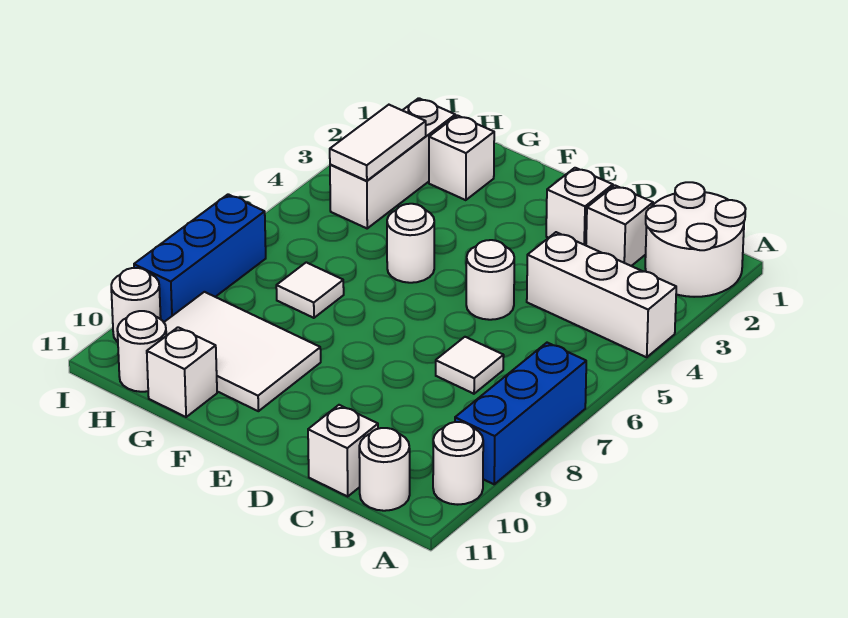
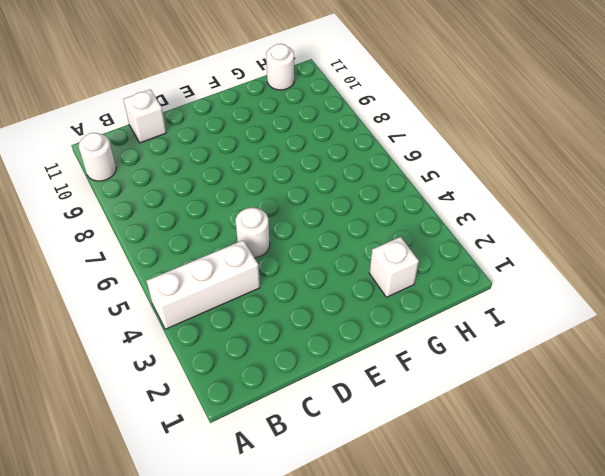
none -> white round brick A1:B2 level 1
none -> blue brick A7:A9 level 1
none -> white round brick B11 level 1

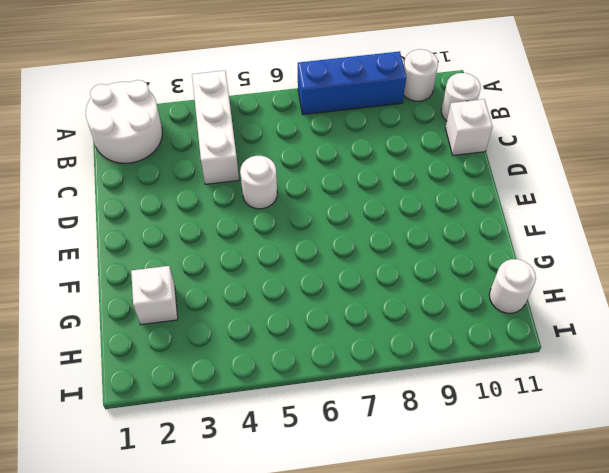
none -> white brick C2 level 1
none -> white tile C7 level 1
none -> white brick D2 level 1

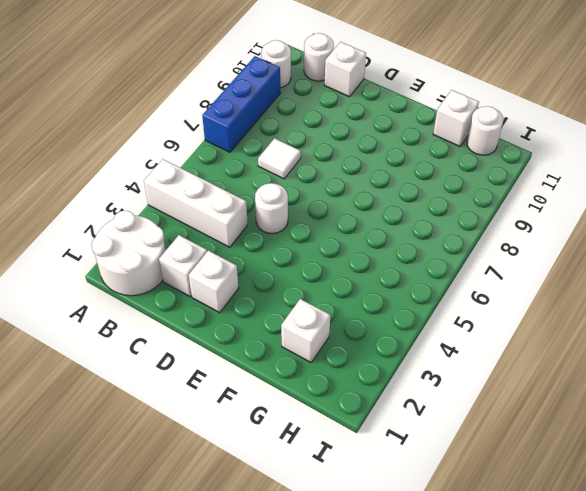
none -> white round brick F5 level 1
none -> white tile F9:H10 level 1
none -> white tile G7 level 1

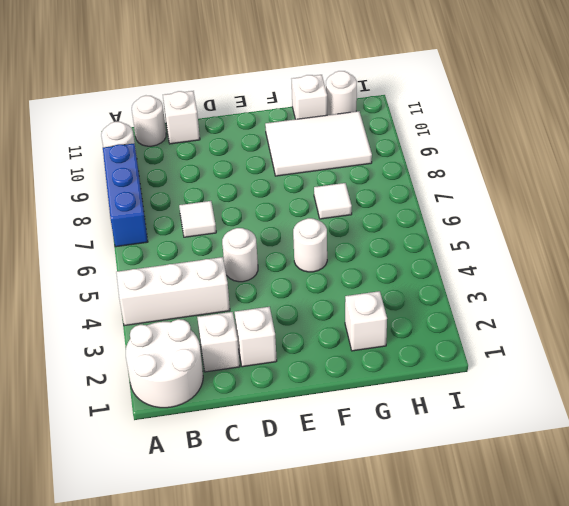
none -> white brick H2:H4 level 1
none -> blue brick I7:I9 level 1
none -> white round brick I10 level 1

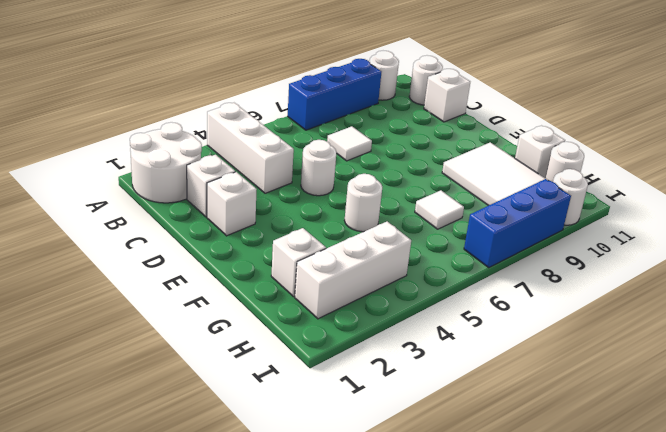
none -> white tile H3:H4 level 2

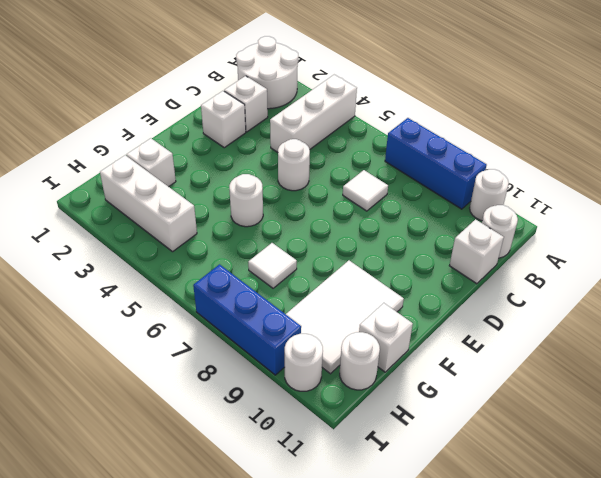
none -> white tile H3:H4 level 2

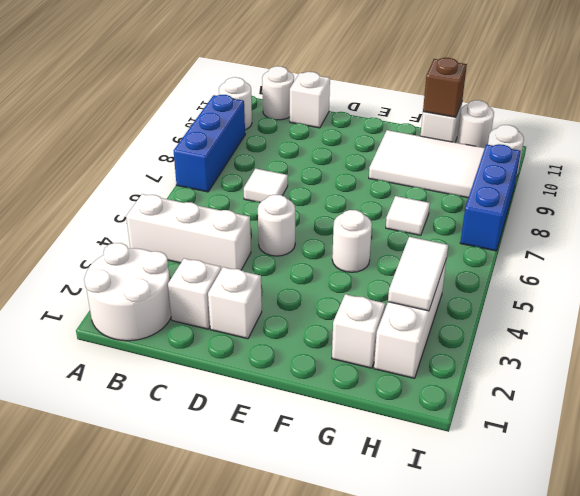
brown brick G11 level 2 -> none

